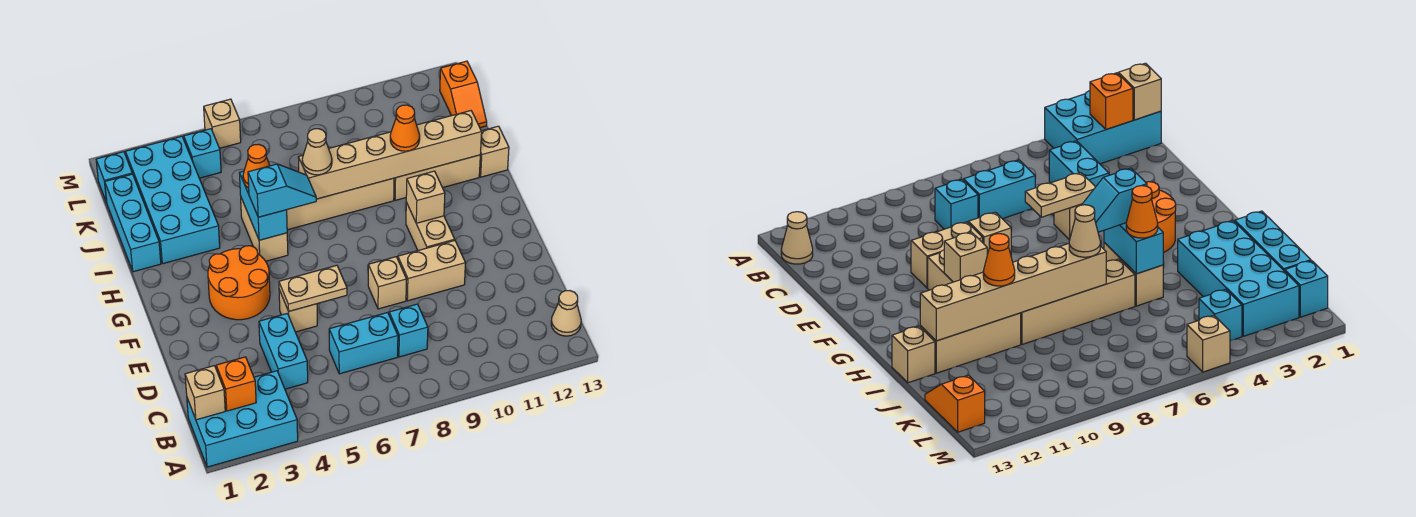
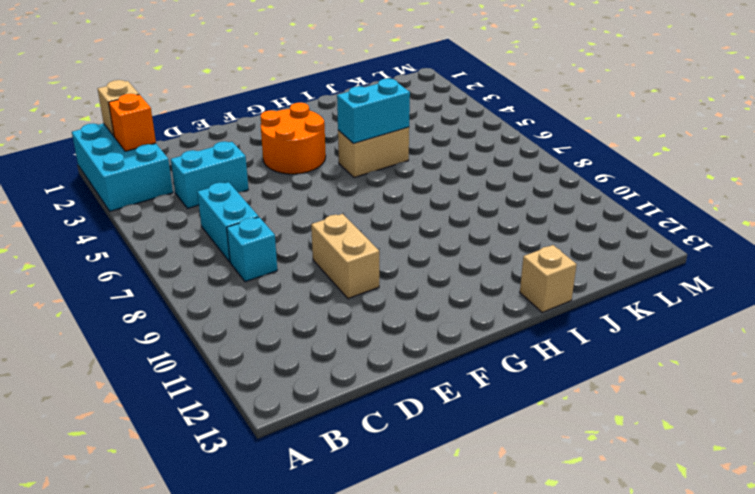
none -> tan cone B13 level 1
none -> tan brick E5 level 1
none -> tan brick E8 level 1
none -> tan brick F10:G10 level 1

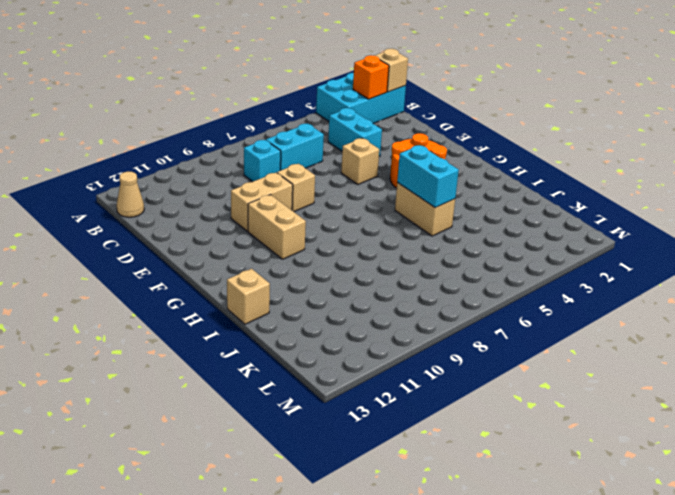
none -> cyan brick I1:K1 level 1
none -> cyan brick I2:L3 level 1
none -> tan brick I6:I9 level 1
none -> tan brick I10:I12 level 1

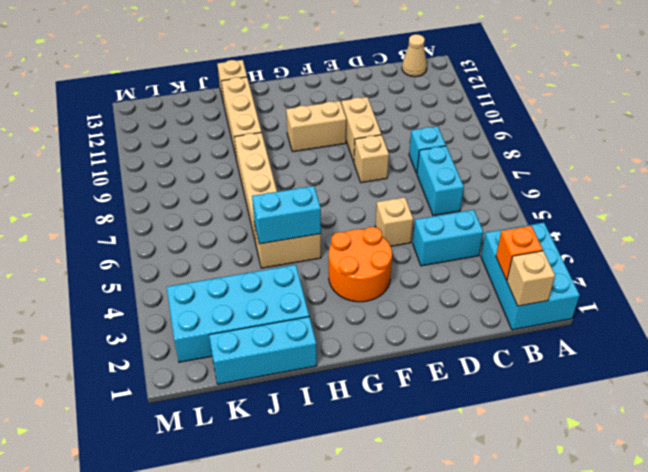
none -> orange slope K13:L13 level 1 top L
none -> cyan brick L1 level 1
none -> cyan brick L4 level 1
none -> tan brick M5 level 1

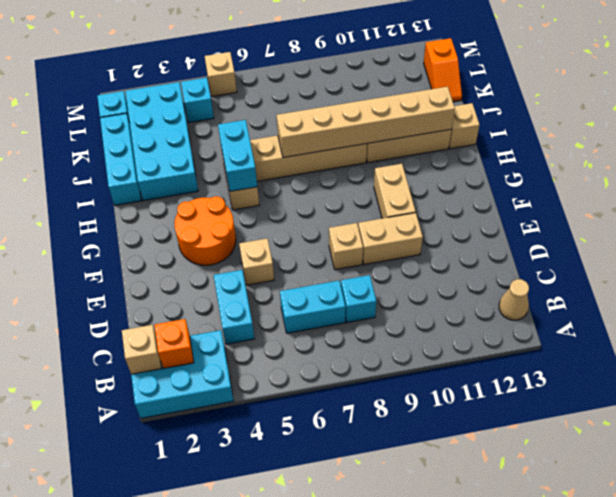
none -> tan plate E5:E6 level 2
none -> tan brick G10 level 2
none -> cyan slope H5:H6 level 3 top 5
none -> orange cone I5 level 3

